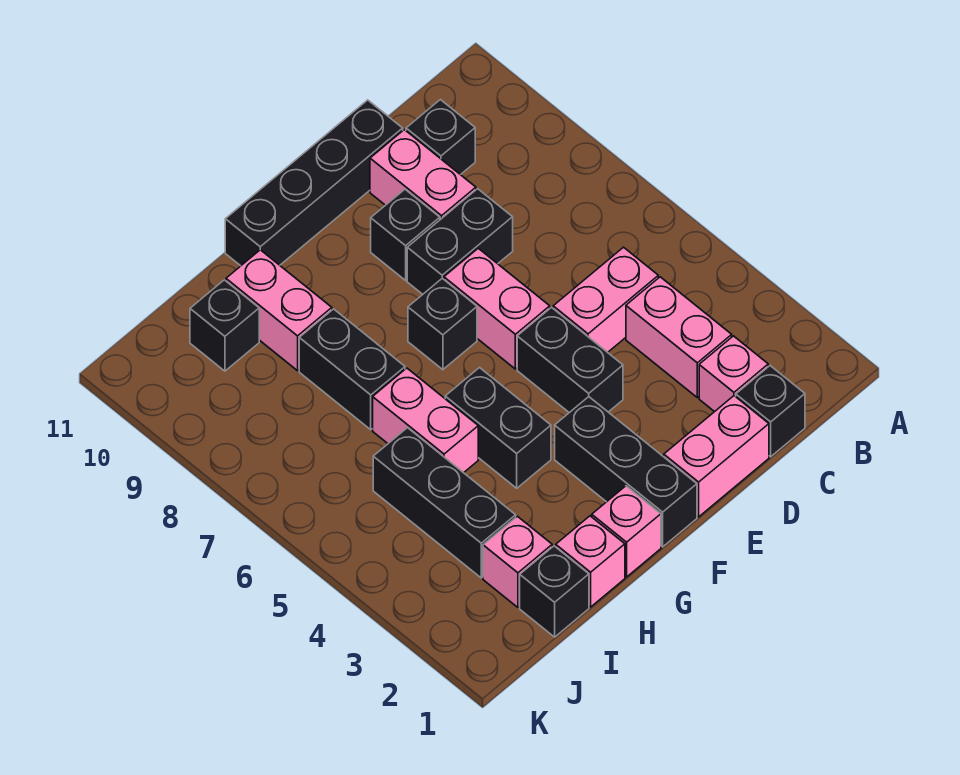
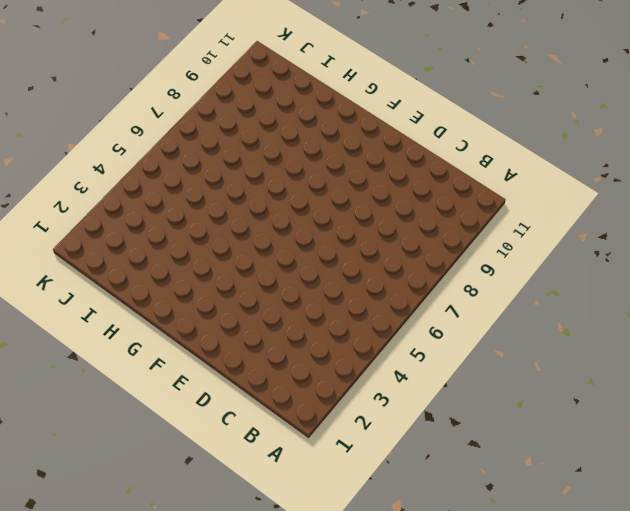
none -> black brick C1 level 1
none -> pink brick C2 level 1
none -> pink brick C3:C4 level 1

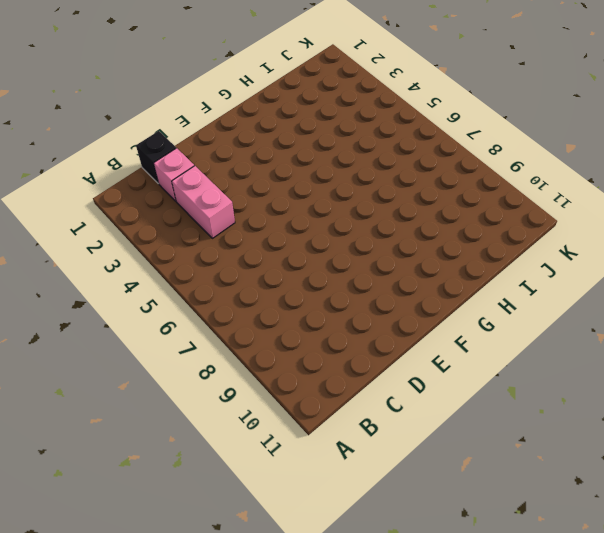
none -> pink brick C5:D5 level 1
none -> black brick C10 level 1
none -> pink brick D1:E1 level 1

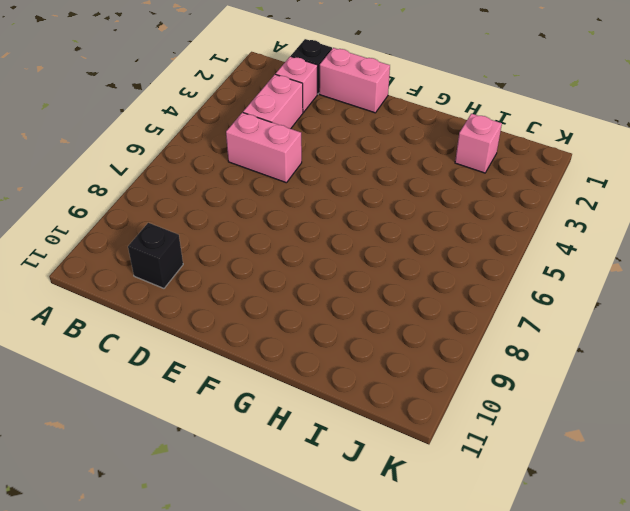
none -> black brick D8:E8 level 1
none -> pink brick D9:D10 level 1
none -> black brick D11:G11 level 1

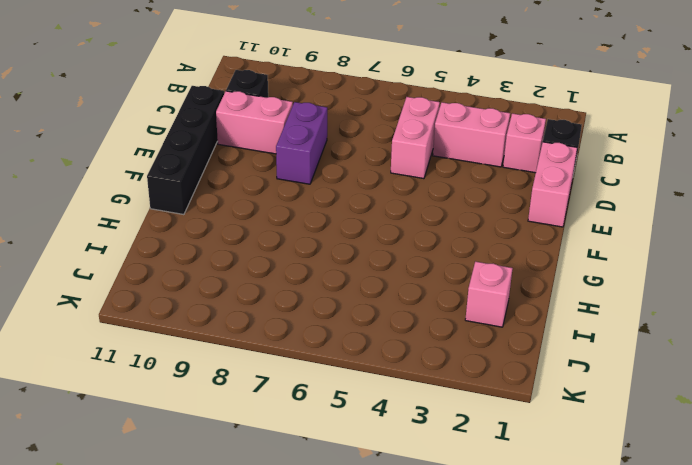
purple brick D8:E8 level 1 -> black brick D8:E8 level 1
none -> black brick E4:E5 level 1
none -> pink brick E6:E7 level 1
none -> black brick E9 level 1

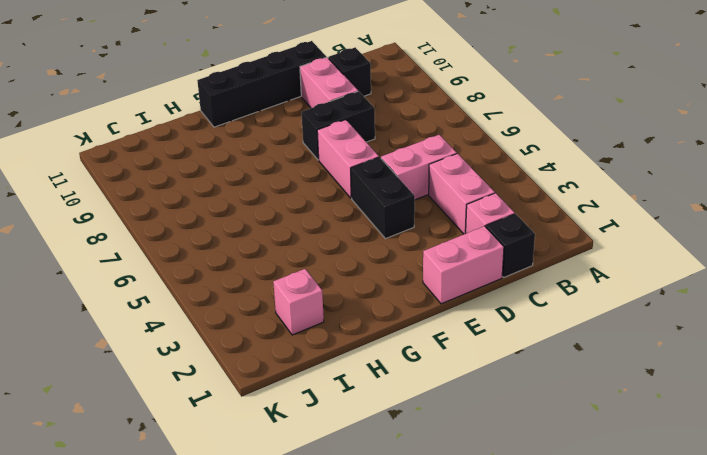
none -> black brick E9 level 1
none -> black brick F1:F3 level 1
none -> black brick F7 level 1

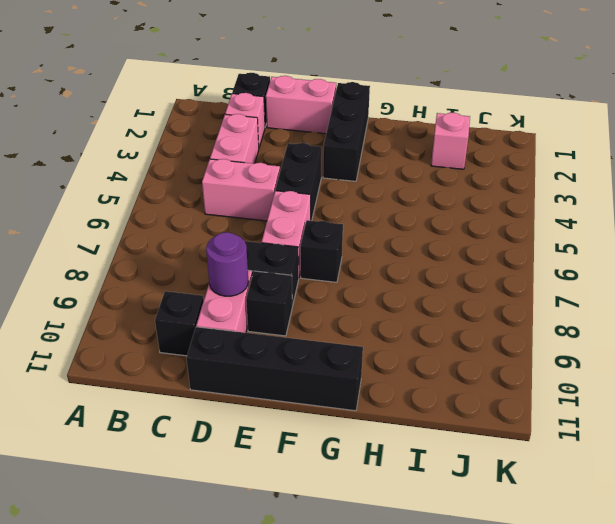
purple round brick D9 level 2 -> none
none -> pink brick G1 level 1
none -> black brick G4:G5 level 1
none -> pink brick H1 level 1

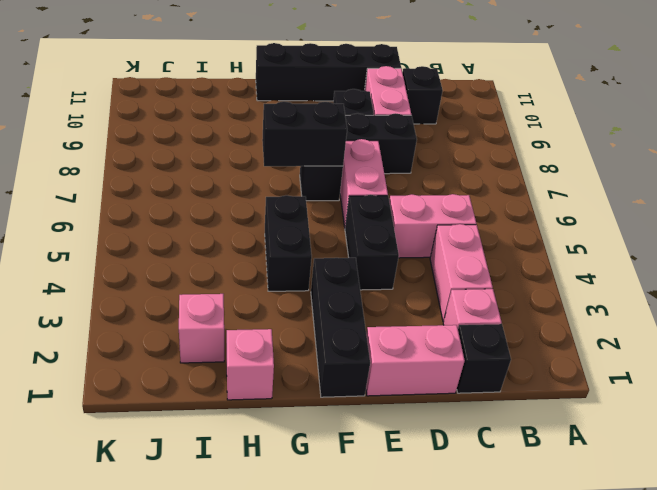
black brick F7:G7 level 2 -> black brick H7:H8 level 1
none -> pink brick G1 level 1
none -> pink brick H5:H6 level 1
none -> pink brick H9:H10 level 1

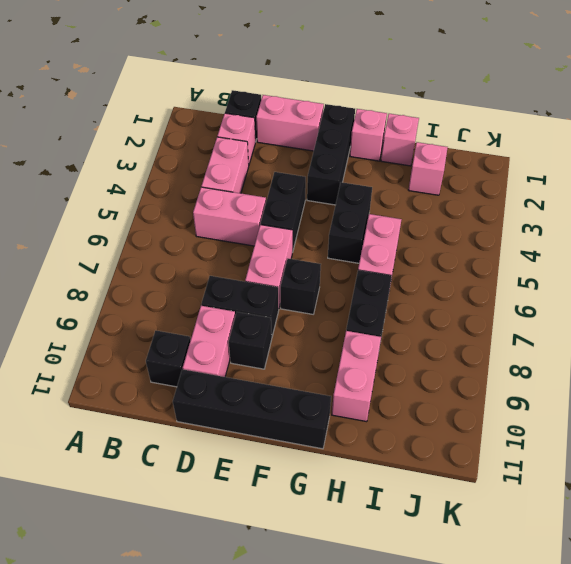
none -> black brick I1 level 1
none -> black brick I3:I5 level 1
none -> black brick I10 level 1

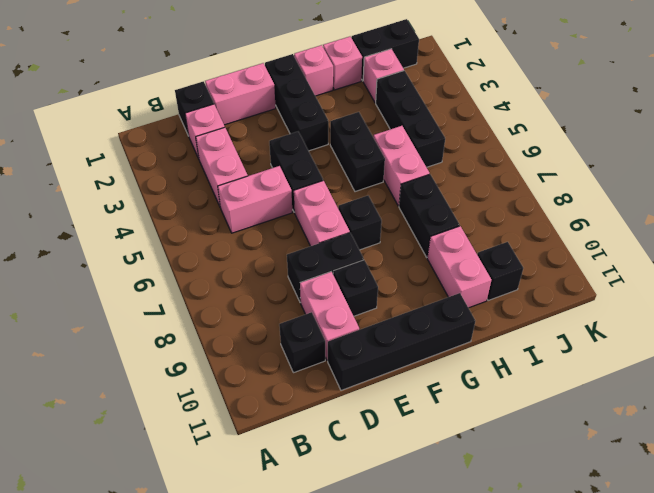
black brick I1:J1 level 1 -> black brick I1 level 1

